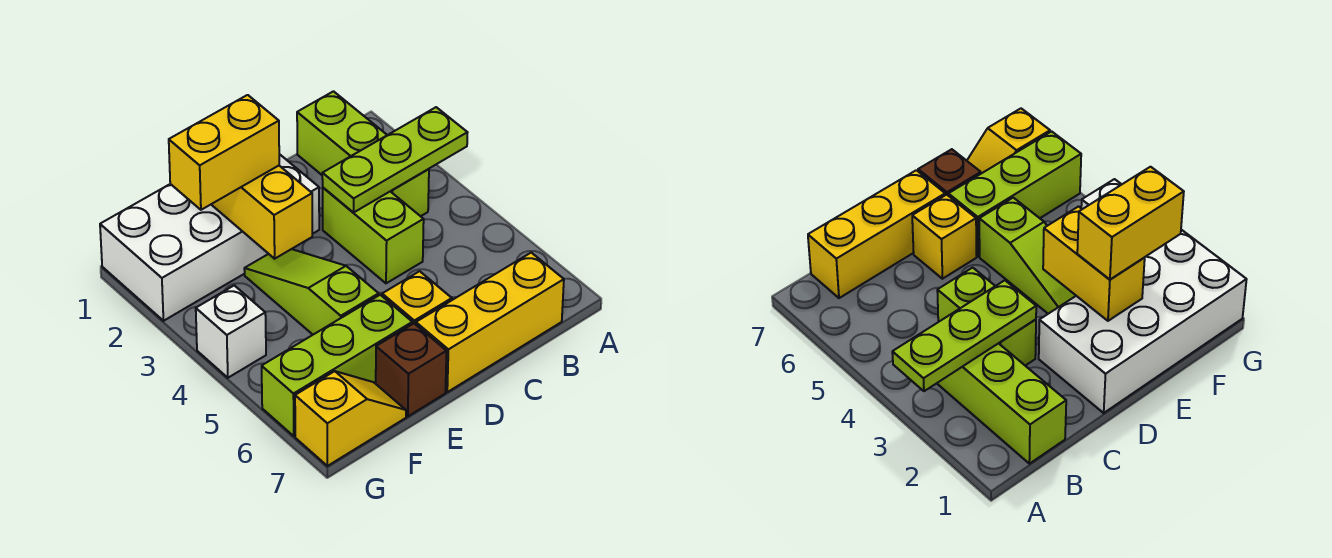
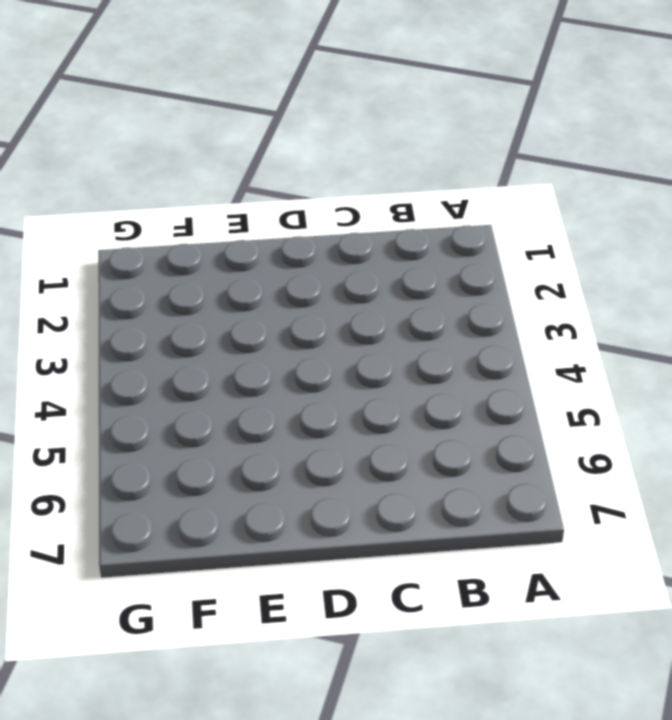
none -> lime brick B1:B3 level 1
none -> yellow brick B7:D7 level 1
none -> lime brick C3:C4 level 1

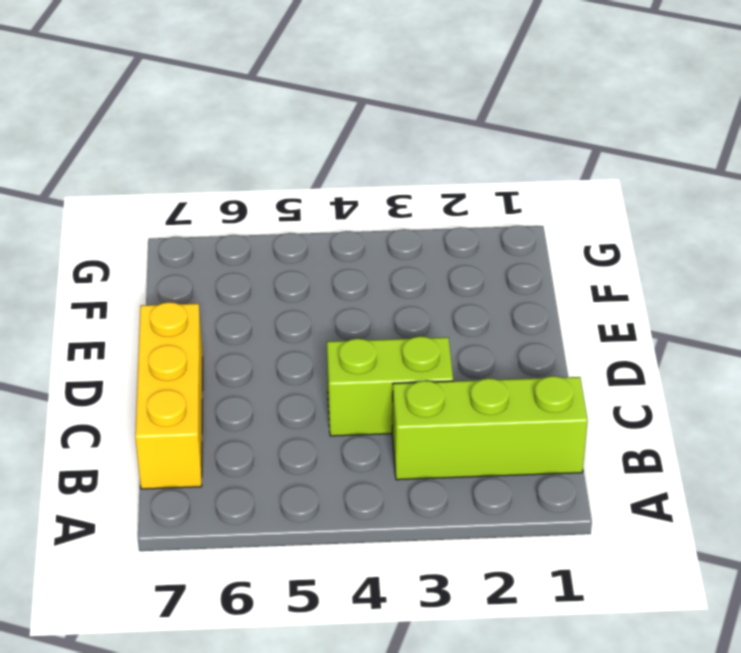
none -> white brick D1:G2 level 1
none -> yellow brick D6 level 1
none -> lime slope E3:E5 level 1 top 5

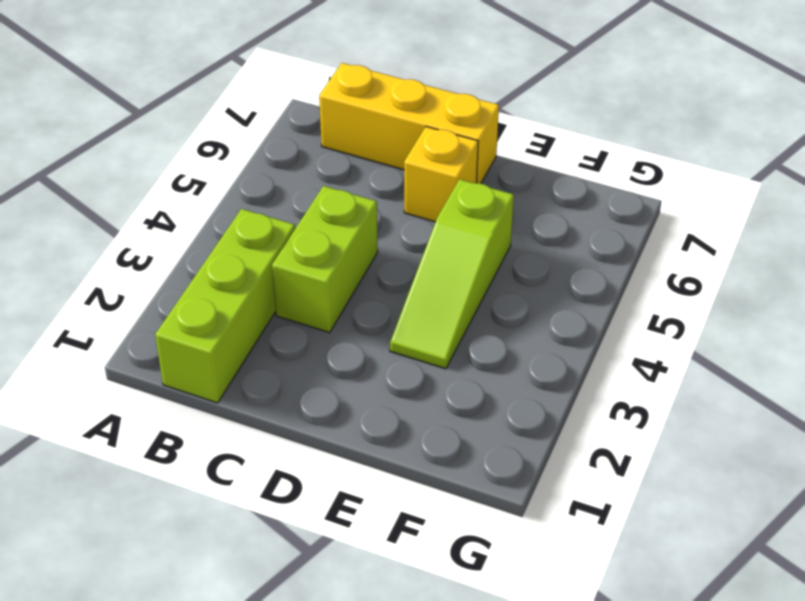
none -> white brick D1:G2 level 1
none -> lime brick E6:G6 level 1
none -> brown brick E7 level 1

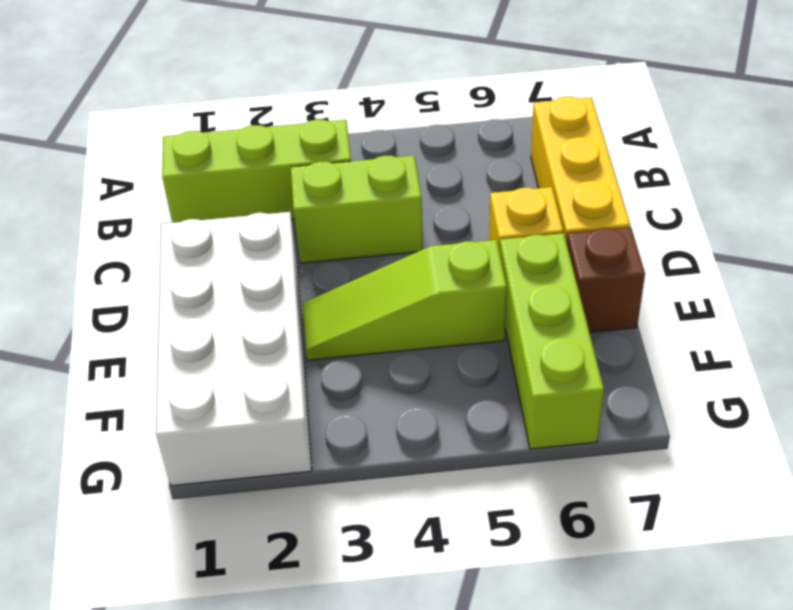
none -> yellow slope F7:G7 level 1 top G
none -> white brick G4 level 1
none -> lime plate A3:C3 level 2

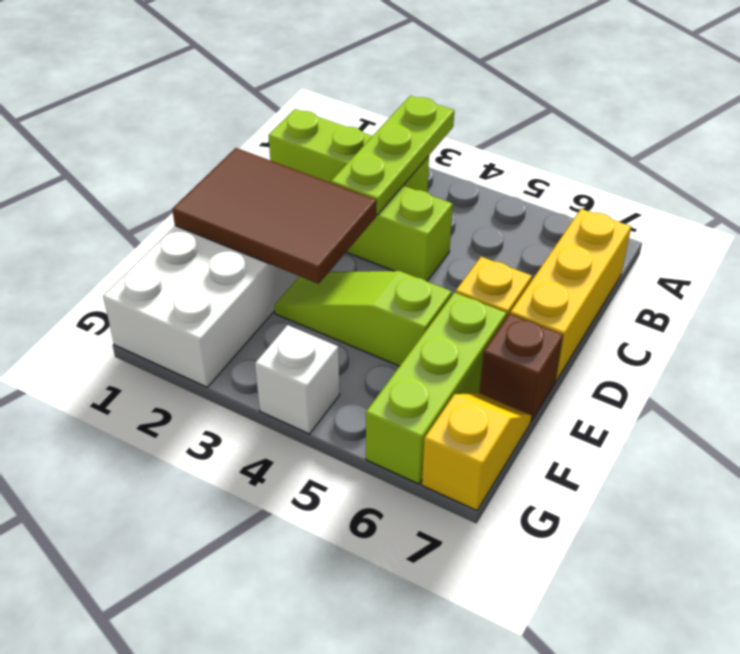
brown tile D1:E3 level 2 -> yellow brick E2:E3 level 2
none -> yellow brick E2:F2 level 3

